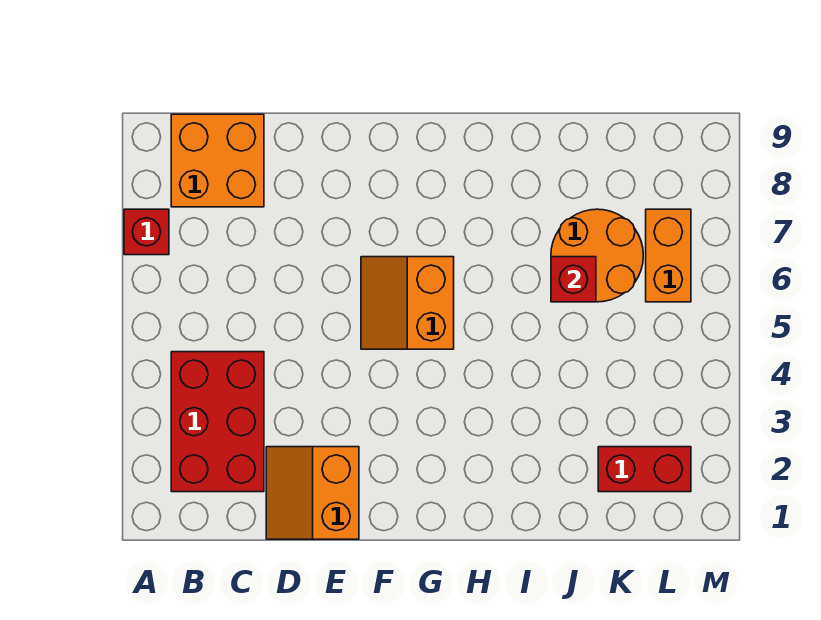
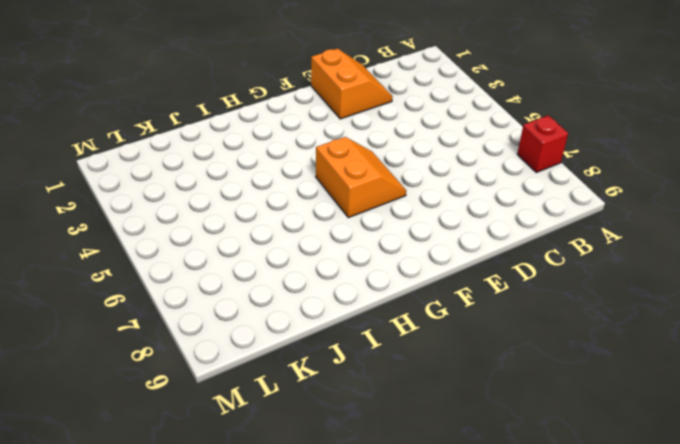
none -> red brick B2:C4 level 1
none -> orange brick B8:C9 level 1

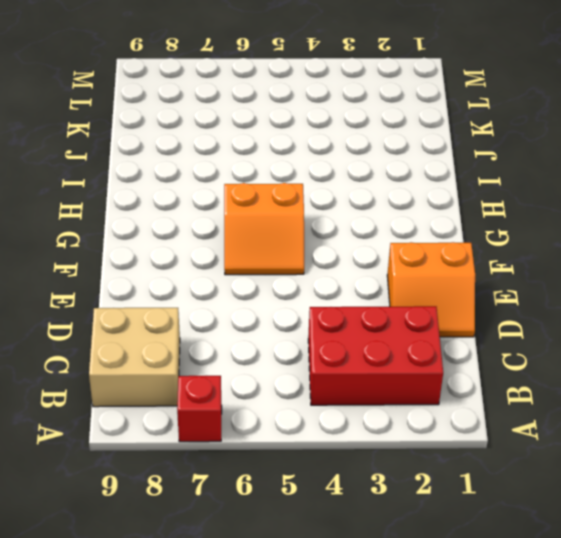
tan brick B8:C9 level 1 -> orange brick B8:C9 level 1
none -> orange round brick J6:K7 level 1
none -> red brick K2:L2 level 1

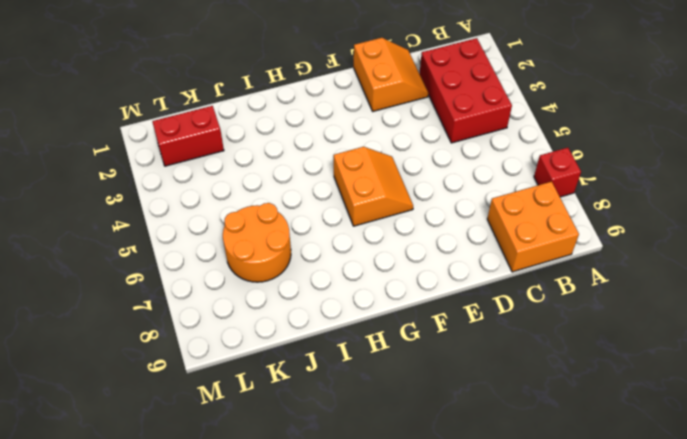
none -> orange brick L6:L7 level 1
none -> red brick J6 level 2

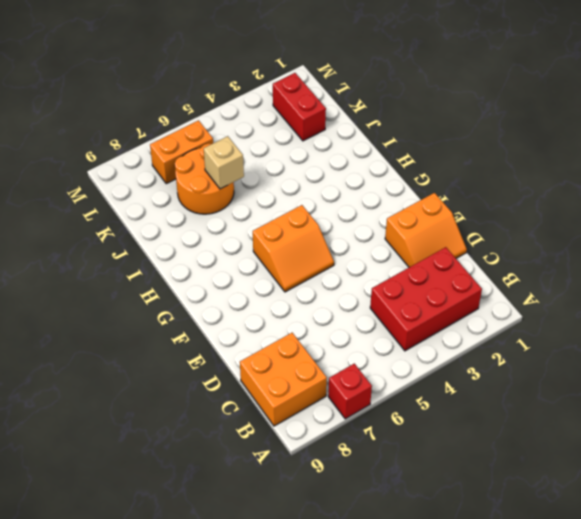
tan brick J6 level 2 -> red brick J6 level 2

